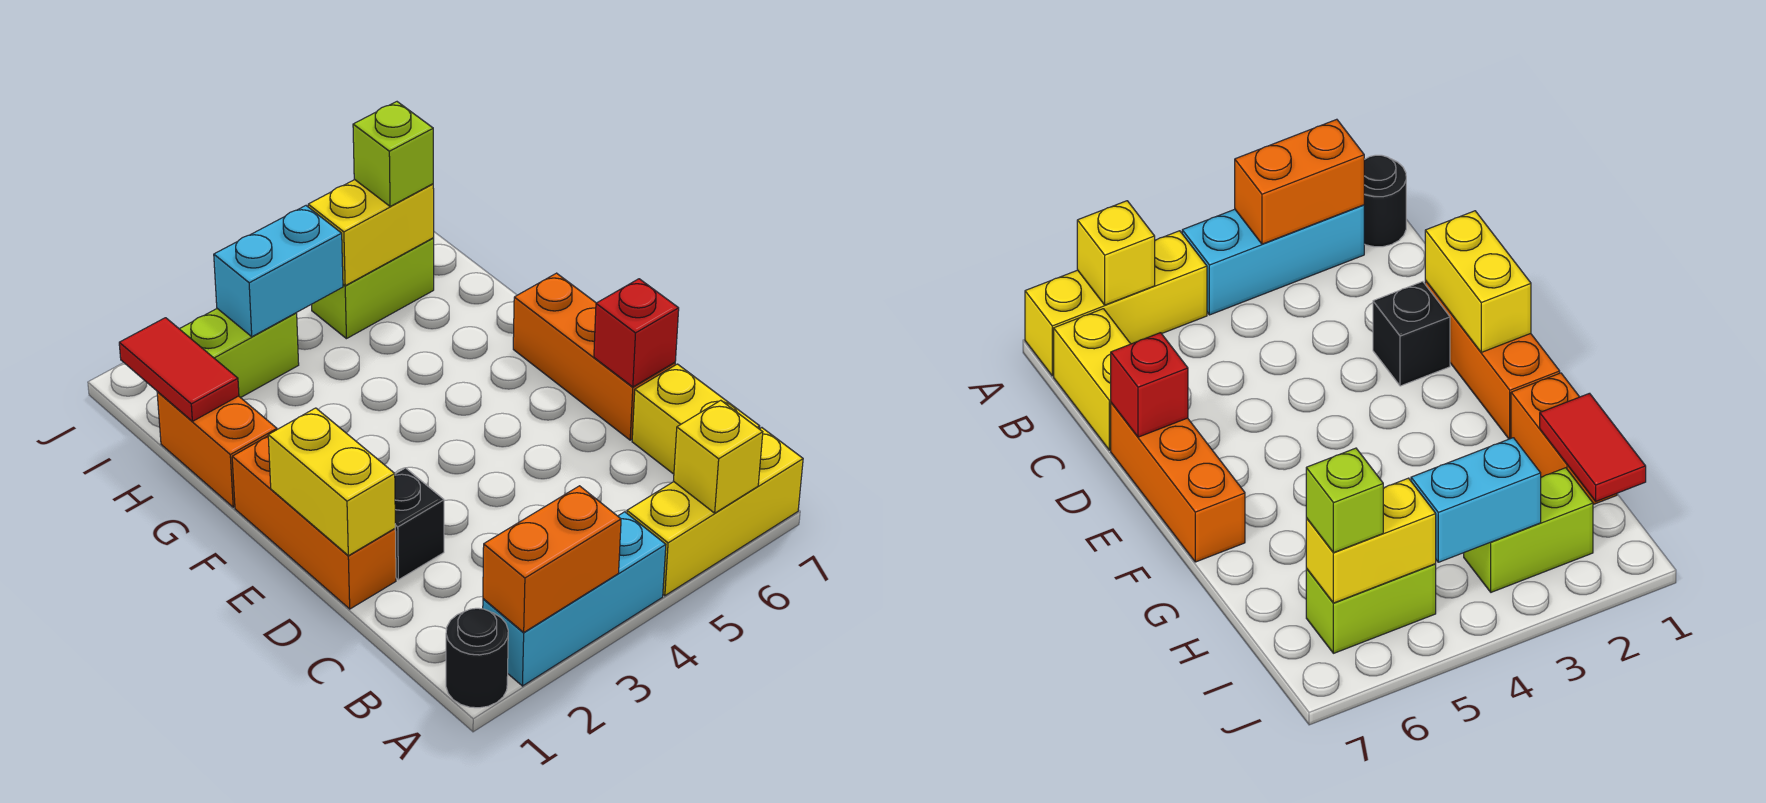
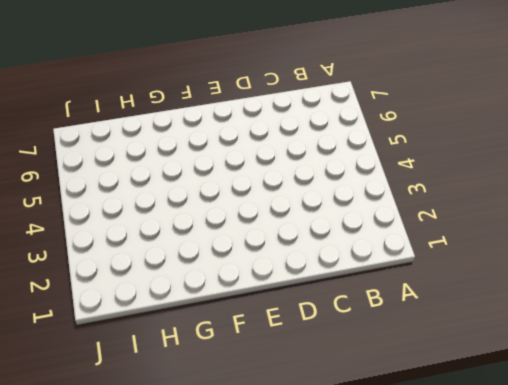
none -> black round brick A1 level 1
none -> cyan brick A2:A4 level 1
none -> yellow brick A5:A7 level 1

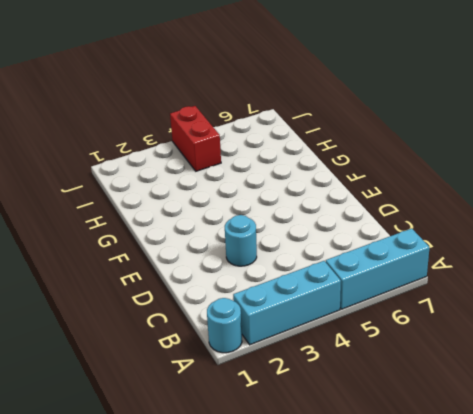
cyan round brick A1 level 1 -> black round brick A1 level 1
cyan brick A5:A7 level 1 -> yellow brick A5:A7 level 1
cyan round brick D3 level 1 -> none
red brick I4:J4 level 1 -> none
none -> yellow brick B7:C7 level 1
none -> orange brick D1:F1 level 1
none -> black brick D2 level 1

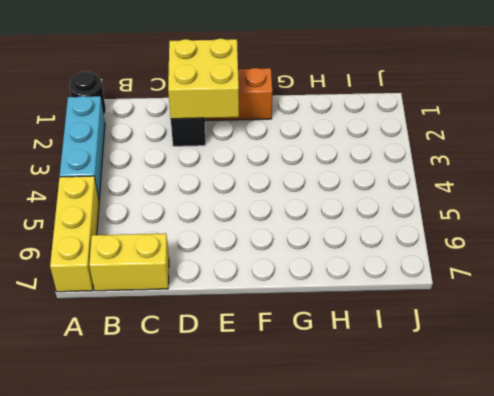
yellow brick D1:E2 level 2 -> yellow brick D1:E1 level 2
none -> orange brick D7:F7 level 1
none -> orange brick G1:H1 level 1
none -> lime brick I2:I3 level 1

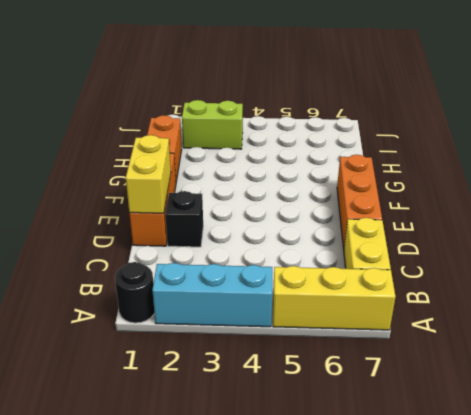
none -> lime brick I5:I6 level 1
none -> orange brick A2:A3 level 2
none -> yellow brick A6 level 2

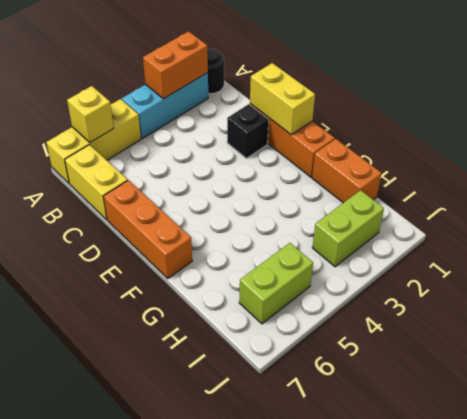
none -> red brick D7 level 2
none -> red tile H1:I1 level 2
none -> cyan brick I3:I4 level 2

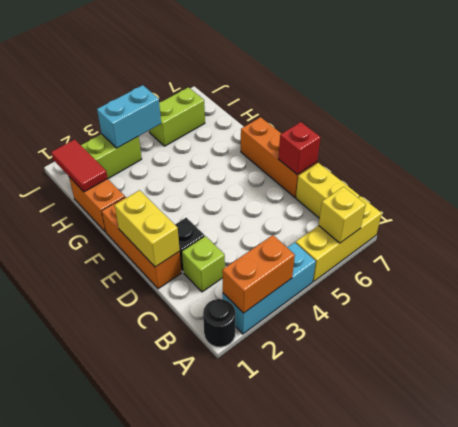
lime brick C2 level 1 -> lime brick I6 level 3
none -> yellow brick I5:I6 level 2

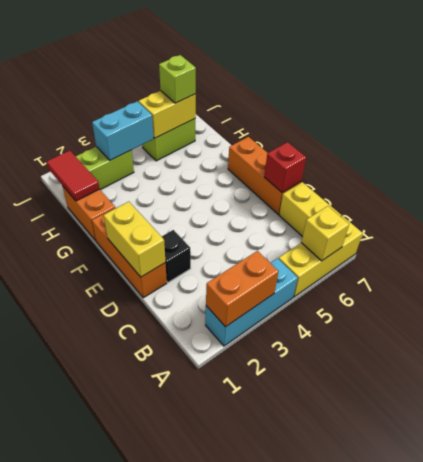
none -> black round brick A1 level 1

